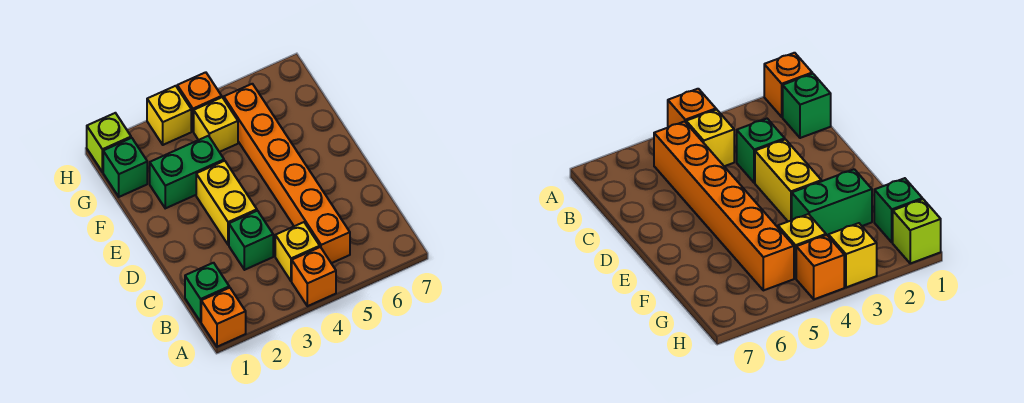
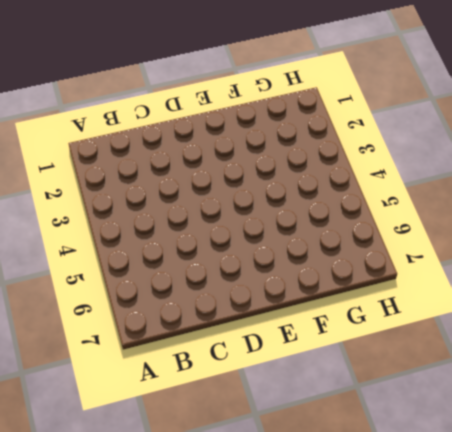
none -> orange brick A1 level 1
none -> orange brick A4 level 1
none -> green brick B1 level 1

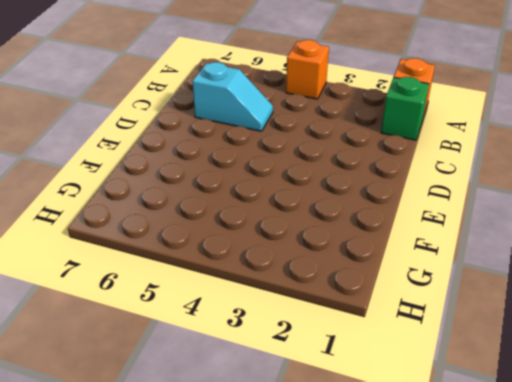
cyan slope C5:C6 level 1 top 6 -> orange brick B5:G5 level 1
none -> yellow brick B4 level 1
none -> green brick C3 level 1
none -> yellow brick D3:E3 level 1

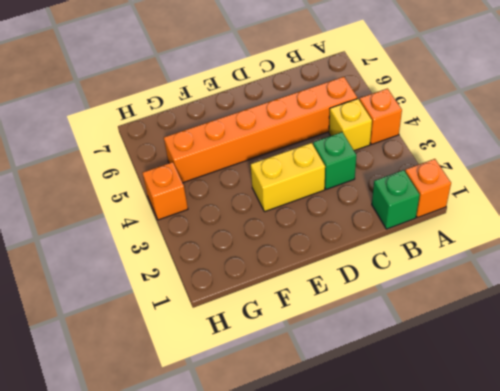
none -> green brick F2:F3 level 1
none -> green brick G1 level 1
none -> yellow brick G4 level 1

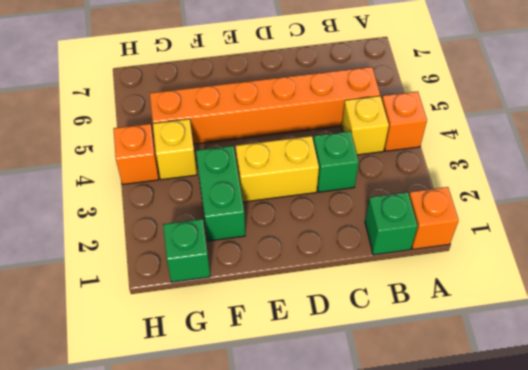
none -> lime brick H1 level 1
none -> yellow brick H3 level 1

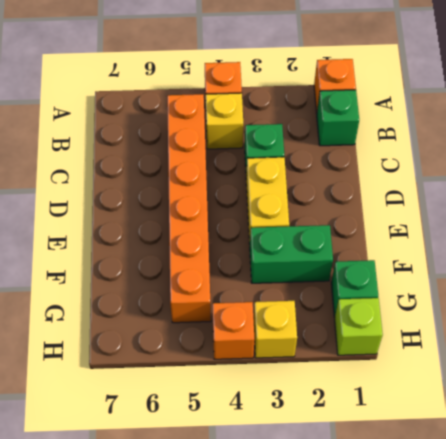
none -> yellow brick G4 level 1

